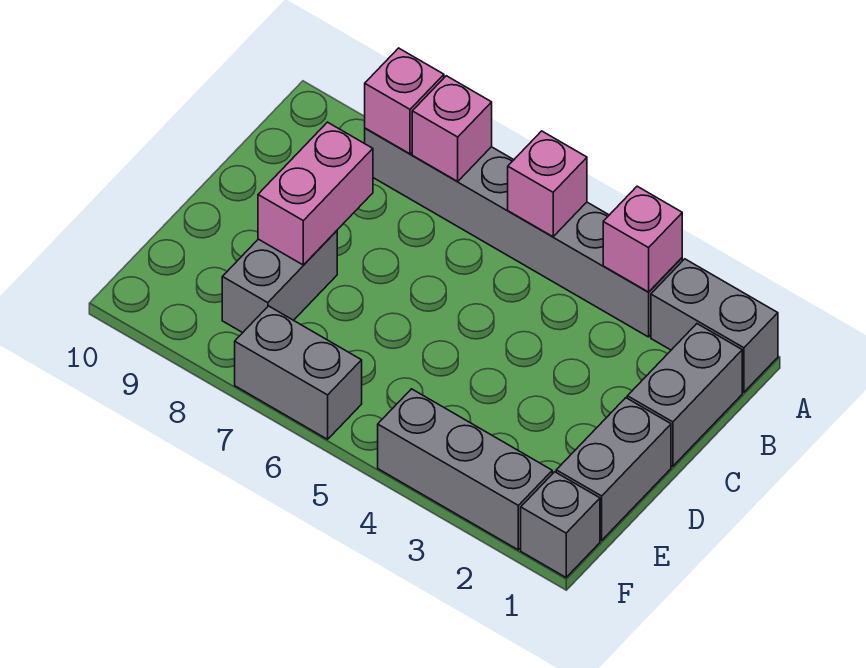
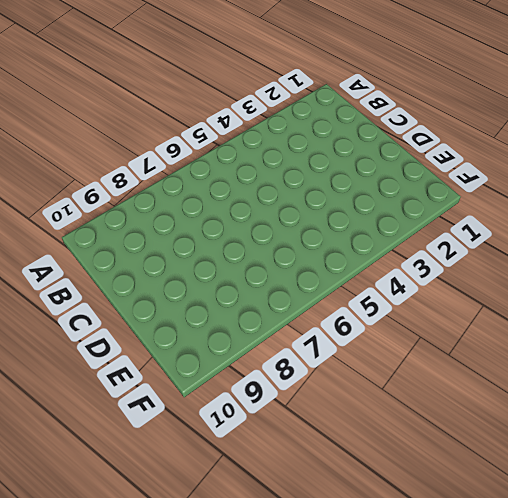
none -> grey brick A1:A2 level 1
none -> grey brick A3:A8 level 1
none -> grey brick B1:C1 level 1

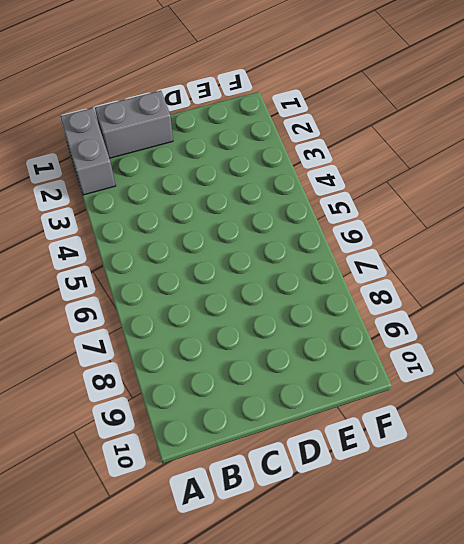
none -> grey brick A3:A8 level 1
none -> grey brick D1:E1 level 1
none -> grey brick D8:E8 level 1

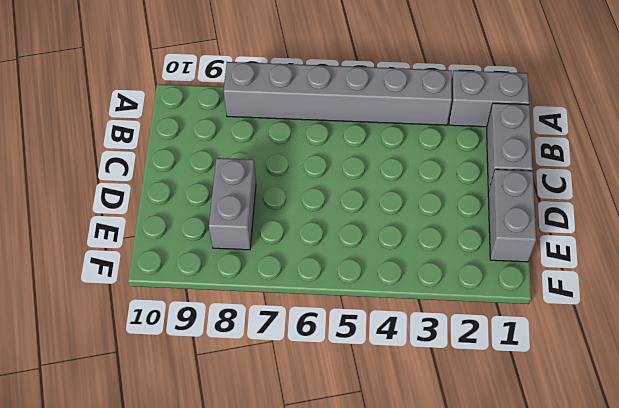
none -> grey brick F1 level 1
none -> grey brick F2:F4 level 1
none -> grey brick F6:F7 level 1

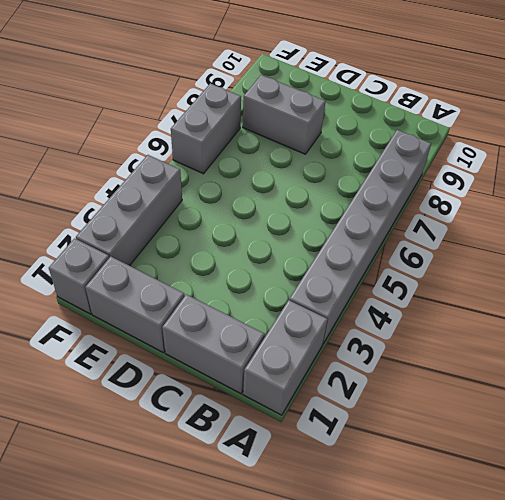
none -> pink brick A3 level 2
none -> pink brick A5 level 2
none -> pink brick A7 level 2

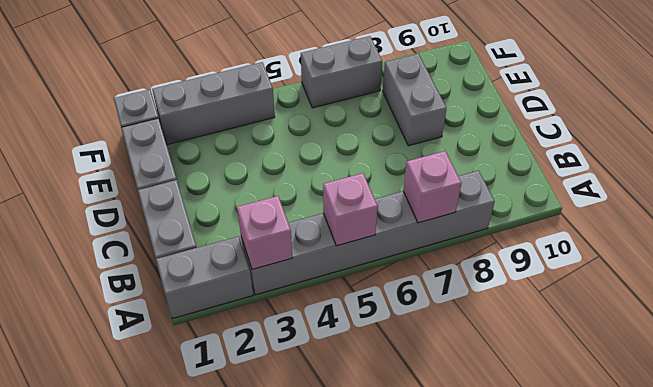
none -> pink brick A8 level 2
none -> pink brick C8:D8 level 2

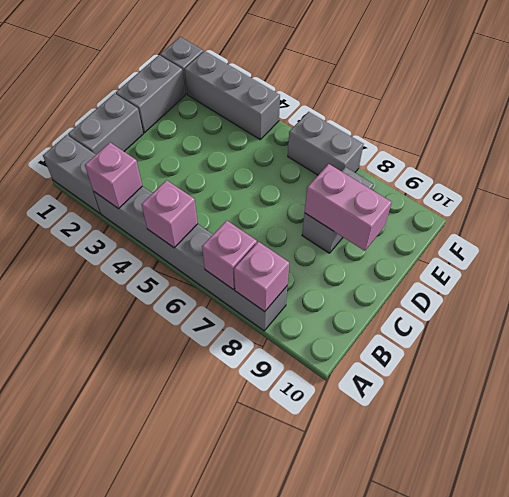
pink brick D8:D9 level 2 -> pink brick C8:D8 level 2

